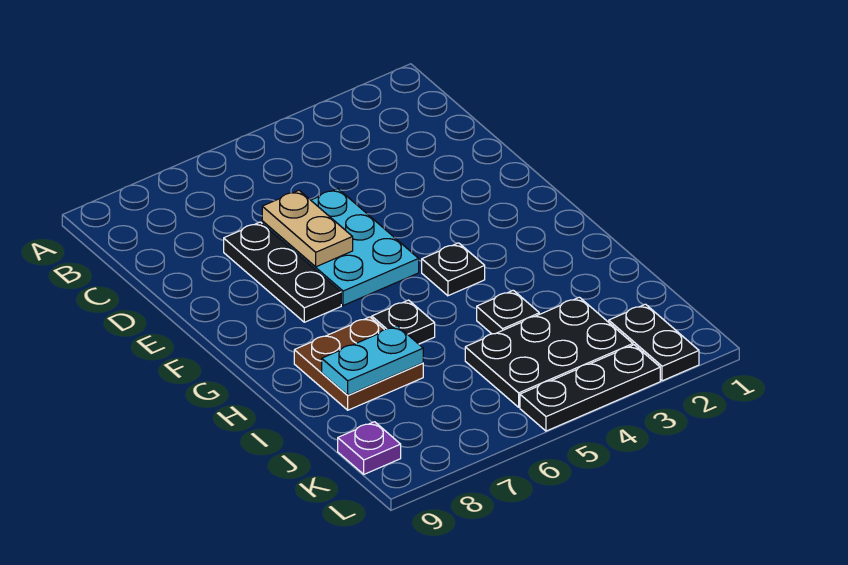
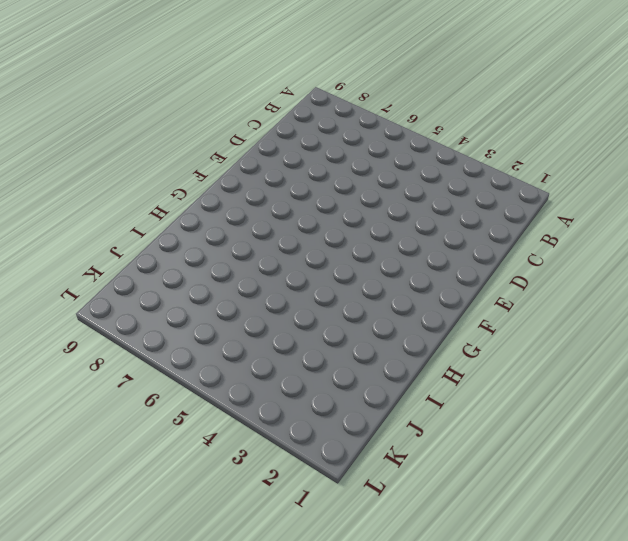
none -> cyan plate D5:F6 level 1
none -> black plate D7:F7 level 1
none -> black plate G4 level 1

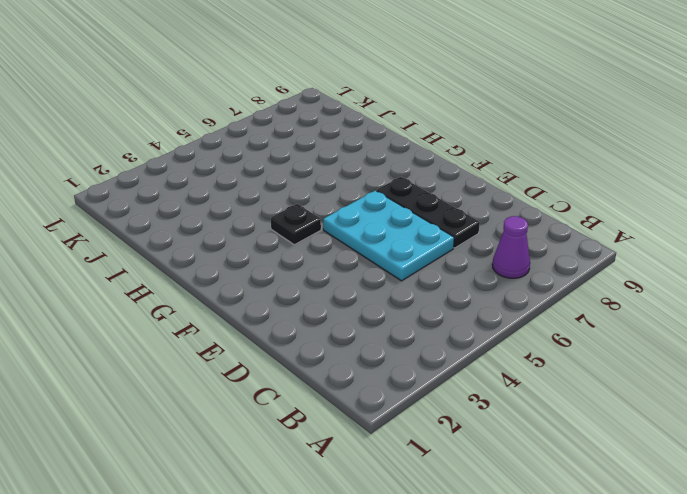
purple cone B7 level 1 -> none
none -> black plate H6 level 1
none -> brown plate H7:I8 level 1
none -> black plate I4 level 1

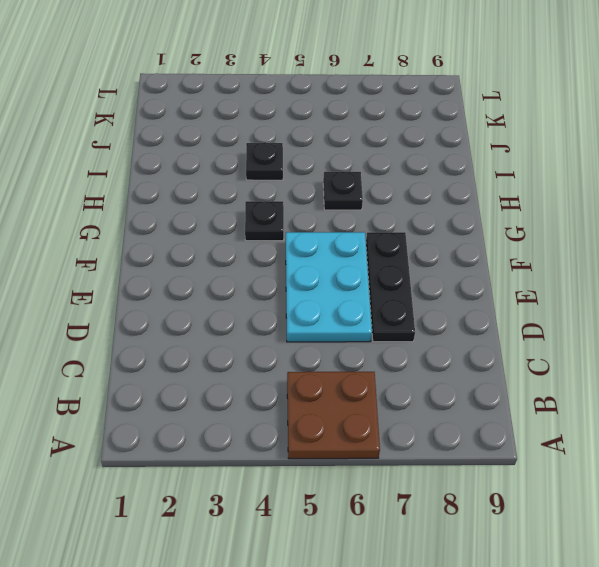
brown plate A5:B6 level 1 -> brown plate H7:I8 level 1
none -> black plate J3:K5 level 1
none -> black plate K2:L2 level 1
none -> purple plate K9 level 1

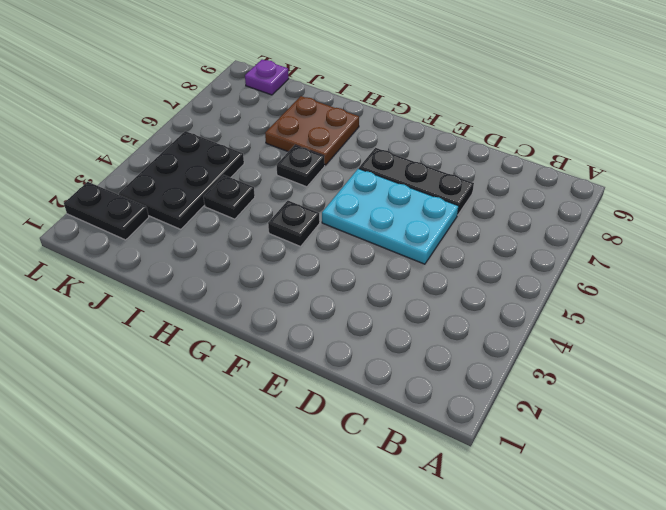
none -> black plate L3:L5 level 1
none -> tan plate D6:E6 level 2
none -> cyan plate I7:I8 level 2

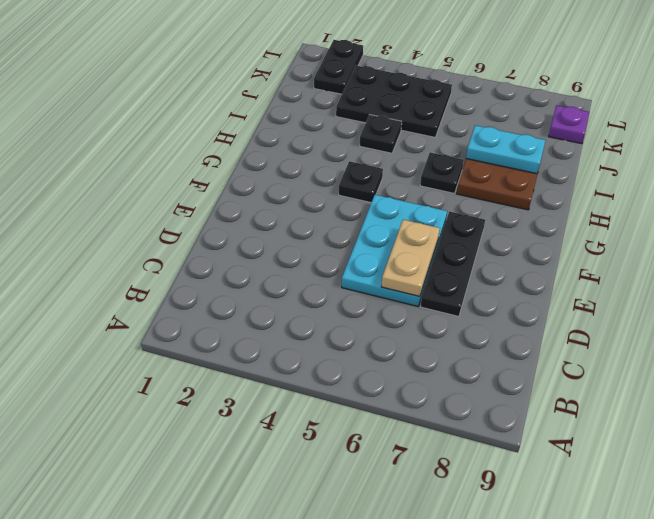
none -> black plate L3:L5 level 1

